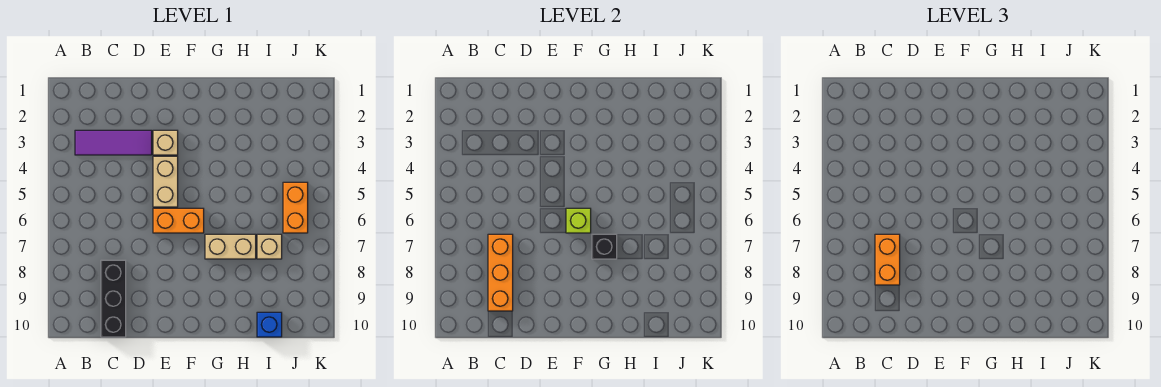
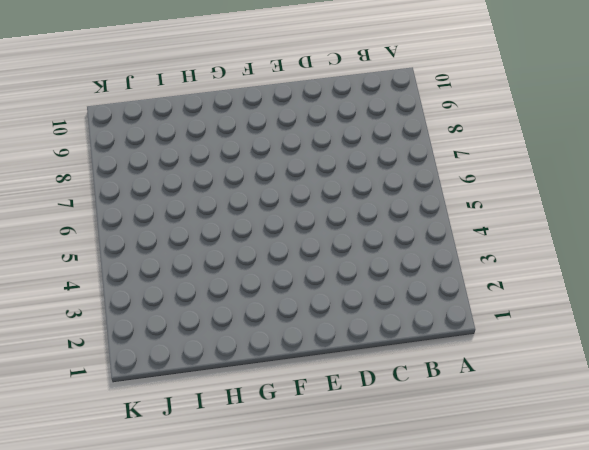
none -> purple tile B3:D3 level 1
none -> black brick C8:C10 level 1
none -> tan brick E3 level 1

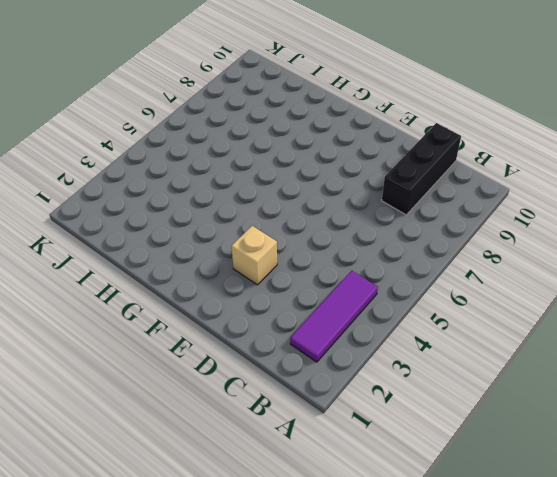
purple tile B2:B4 level 1 -> purple tile B3:D3 level 1
none -> tan brick E4:E5 level 1
none -> orange brick E6:F6 level 1
none -> tan brick G7:H7 level 1

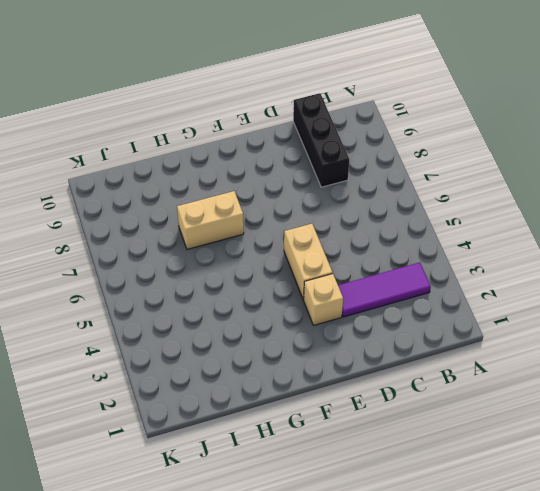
none -> orange brick E6:F6 level 1
none -> tan brick I7 level 1
none -> blue brick I10 level 1

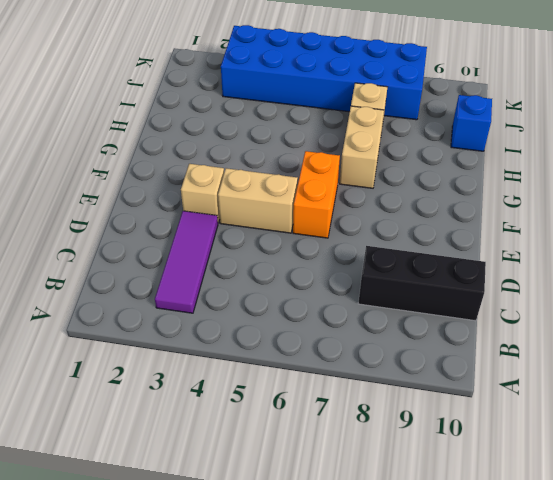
blue brick J3:K8 level 1 -> orange brick J5:J6 level 1
none -> orange brick C7:C9 level 2
none -> lime brick F6 level 2
none -> black brick G7 level 2

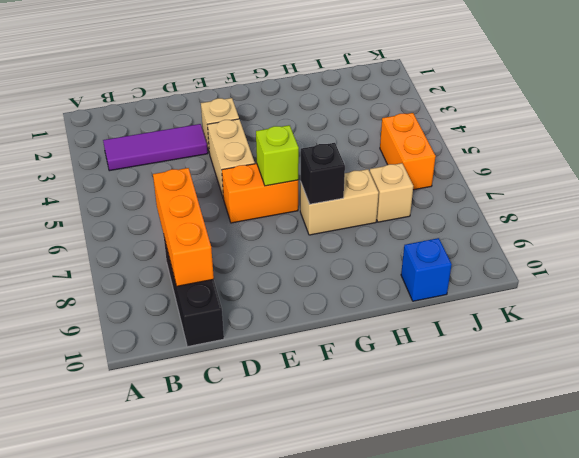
none -> orange brick C7:C8 level 3

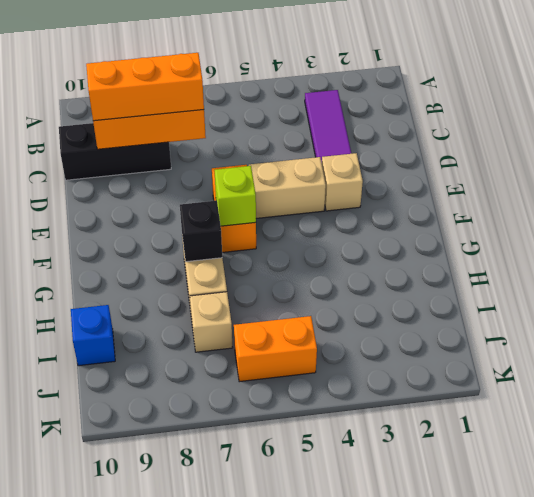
orange brick C7:C9 level 3 -> orange brick C7:C8 level 3

